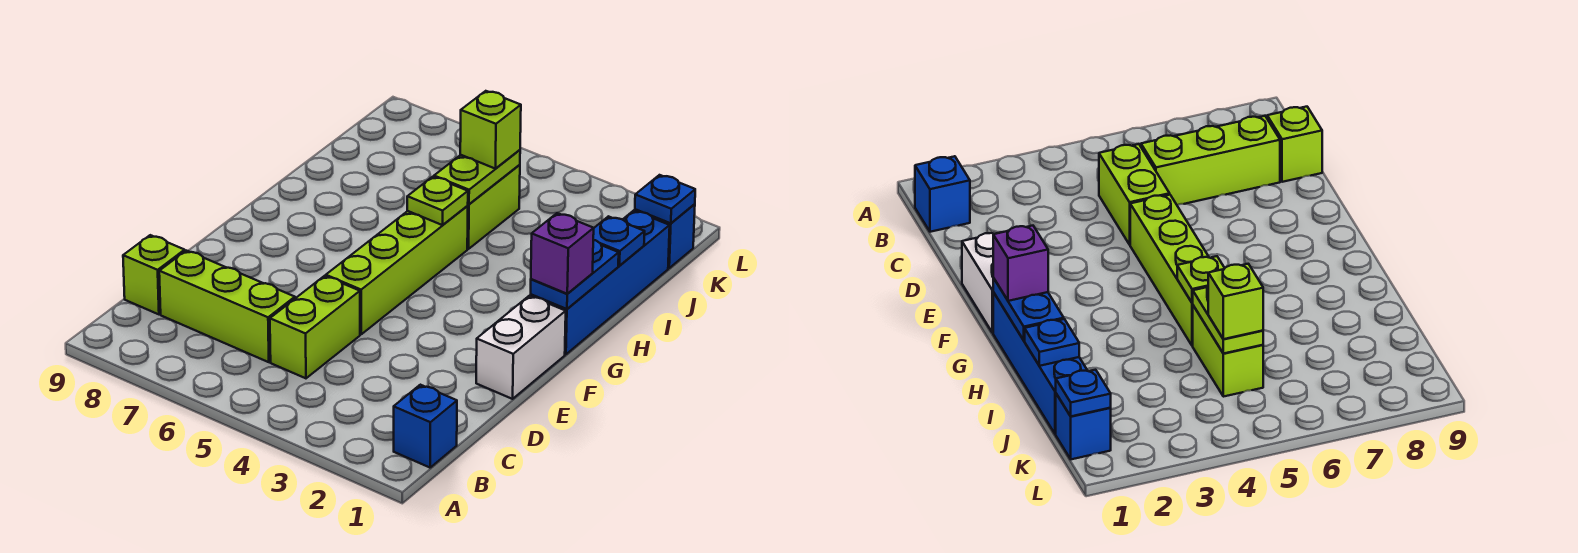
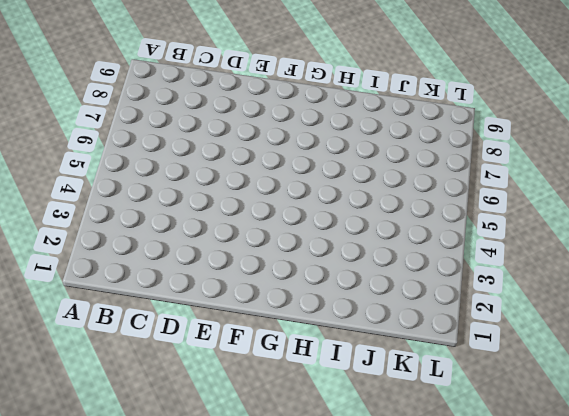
none -> blue brick B1 level 1
none -> lime brick C5:D5 level 1
none -> lime brick C6:C8 level 1

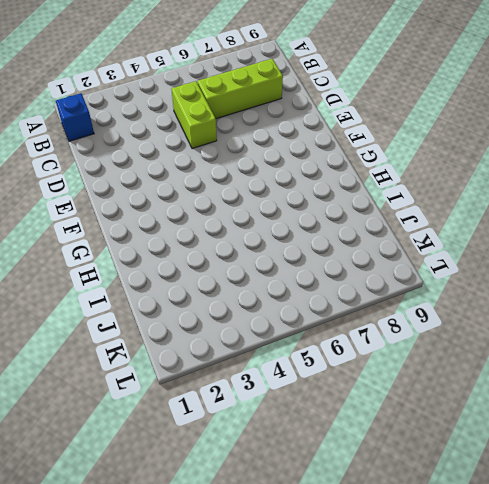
none -> lime brick C9 level 1
none -> white brick E1:F1 level 1
none -> lime brick E5:H5 level 1

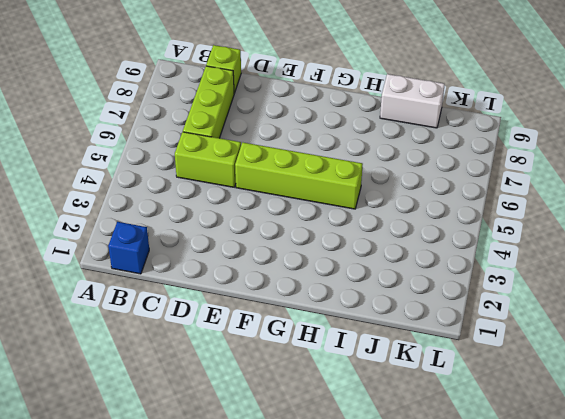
white brick I9:J9 level 1 -> white brick E1:F1 level 1
none -> blue brick G1:J1 level 1
none -> lime brick I5:J5 level 1
none -> blue brick K1 level 1

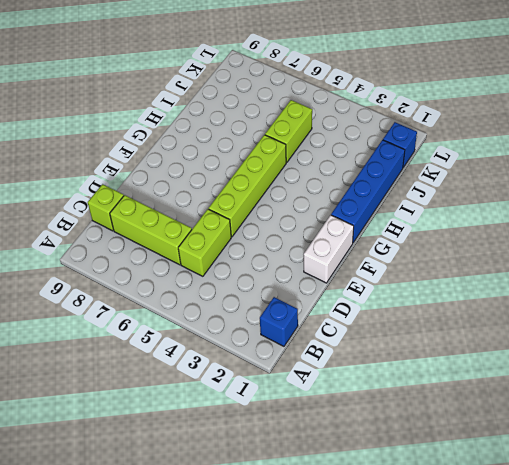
none -> blue plate G1:H1 level 2
none -> lime plate H5 level 2
none -> blue plate I1 level 2

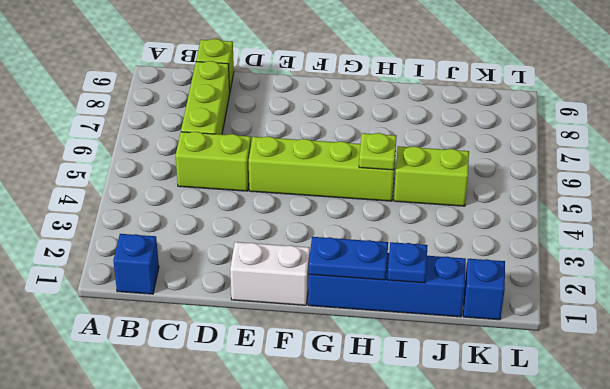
none -> lime plate I5:J5 level 2
none -> blue plate K1 level 2
none -> purple brick G1 level 3

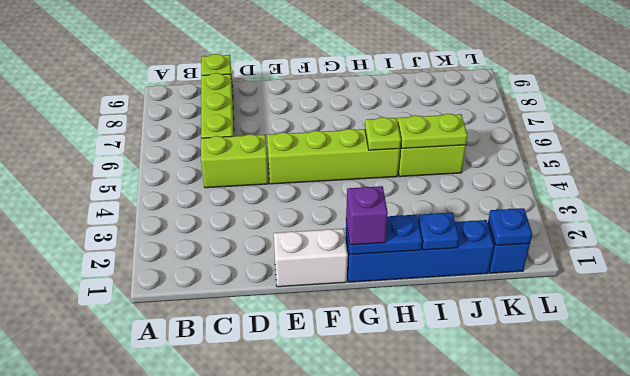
none -> blue brick B1 level 1
none -> lime brick J5 level 3

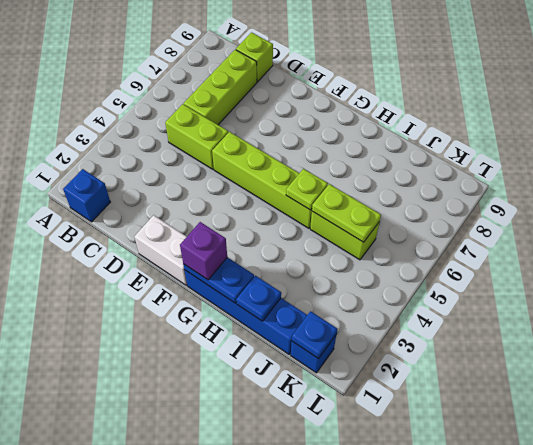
none -> lime brick J5 level 3

